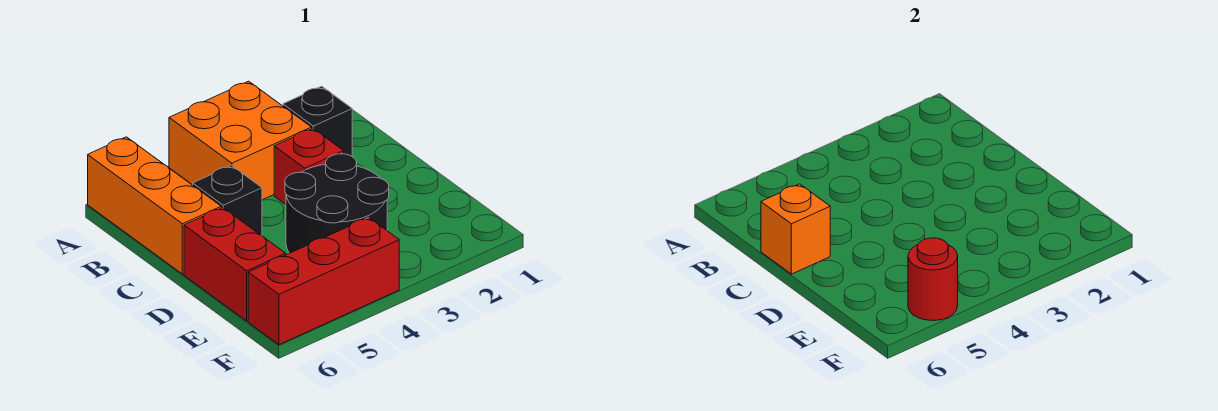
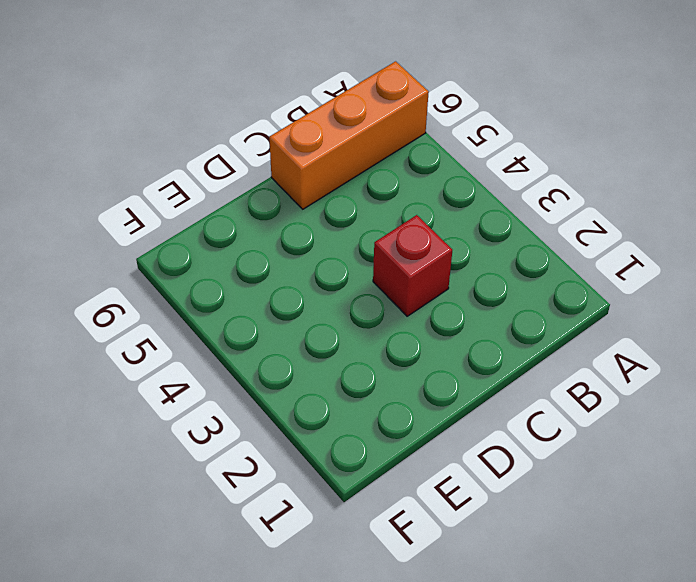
none -> orange brick A3:B4 level 1
none -> black brick B2 level 1

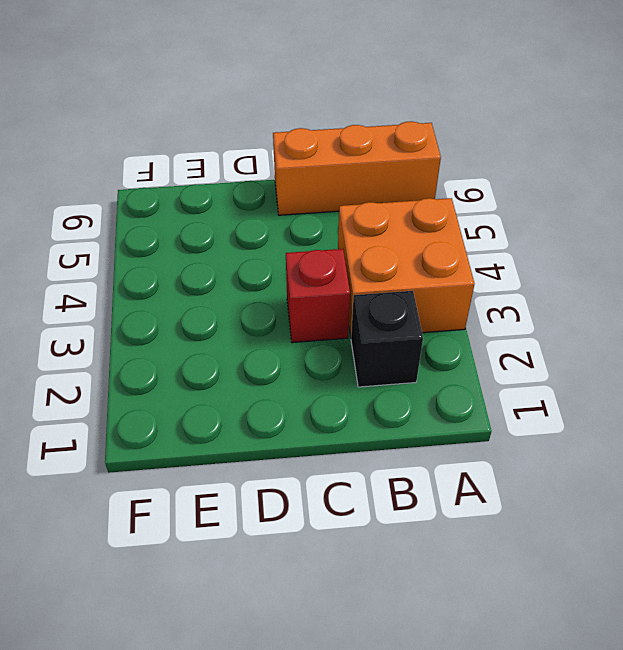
none -> black brick C5 level 1
none -> black round brick D3:E4 level 1

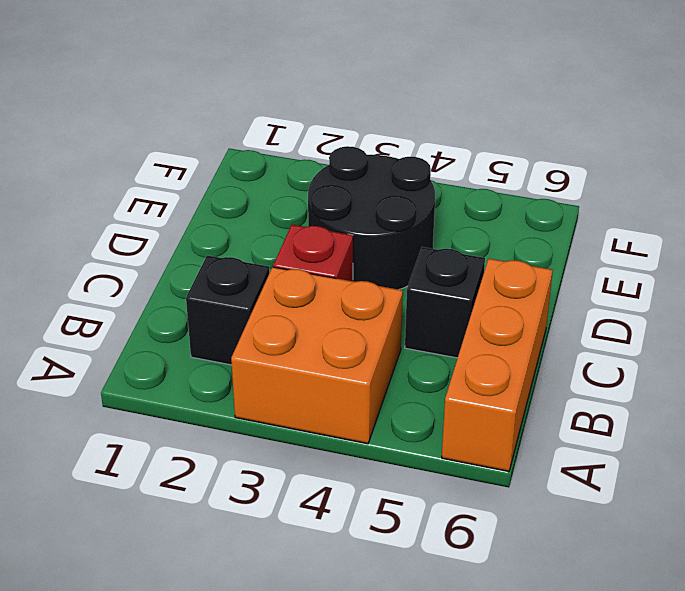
none -> red brick D6:E6 level 1
none -> red brick F4:F6 level 1

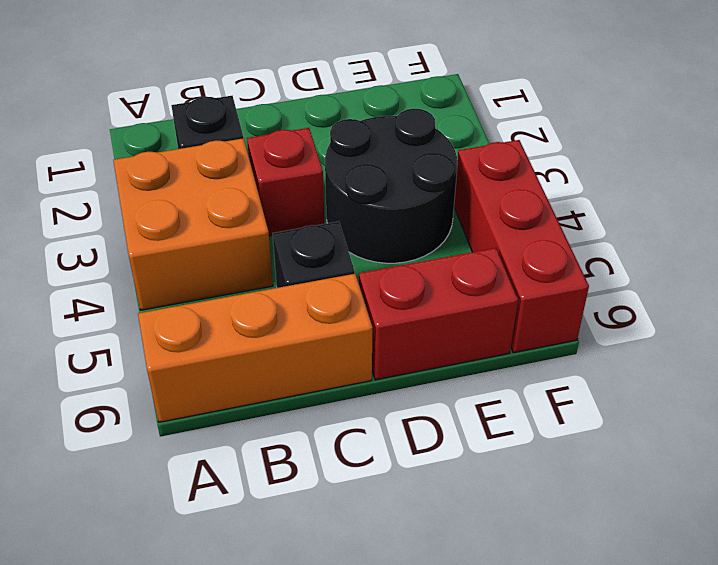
none -> orange brick C6 level 2
none -> red round brick F5 level 2

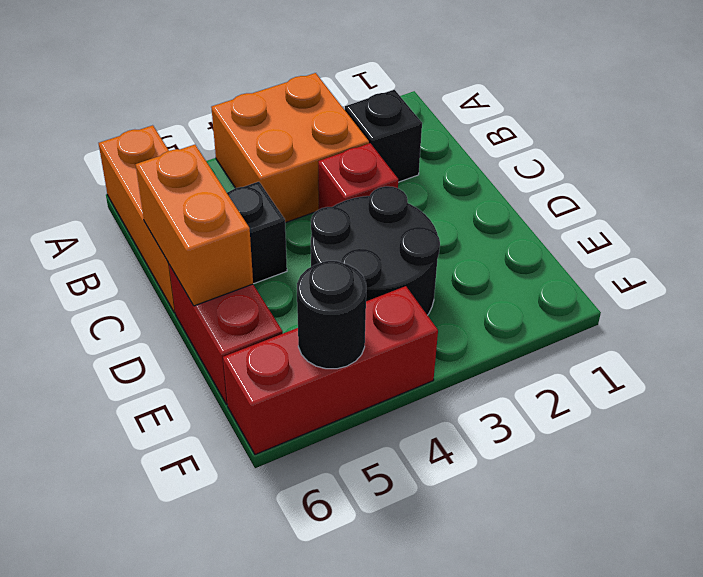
orange brick C6:D6 level 2 -> orange brick C6 level 2
black round brick F5 level 2 -> red round brick F5 level 2

